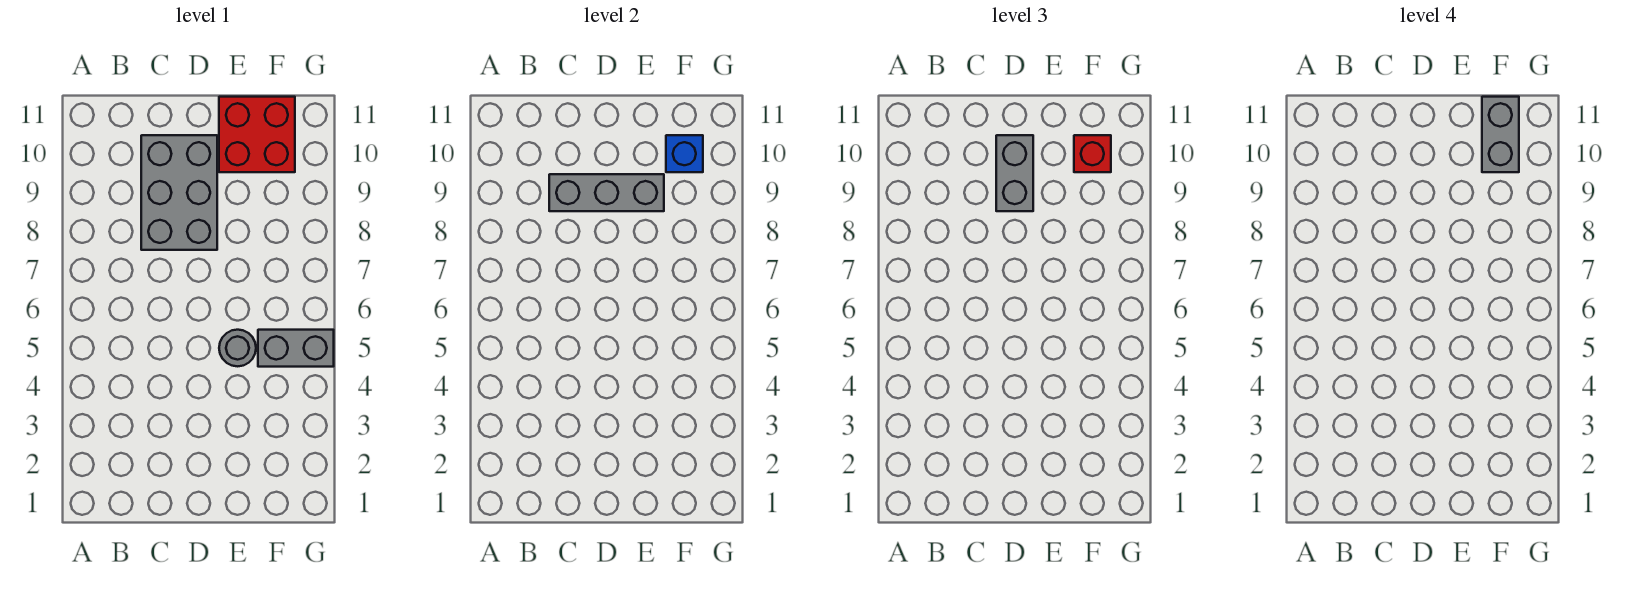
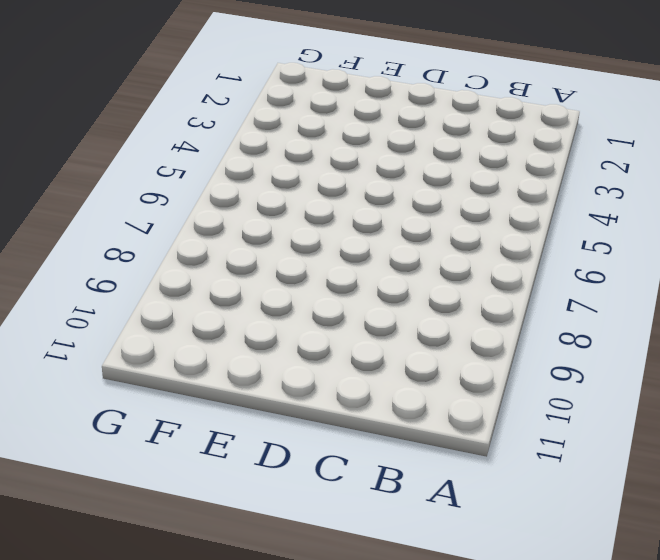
none -> grey brick C8:D10 level 1
none -> grey round brick E5 level 1

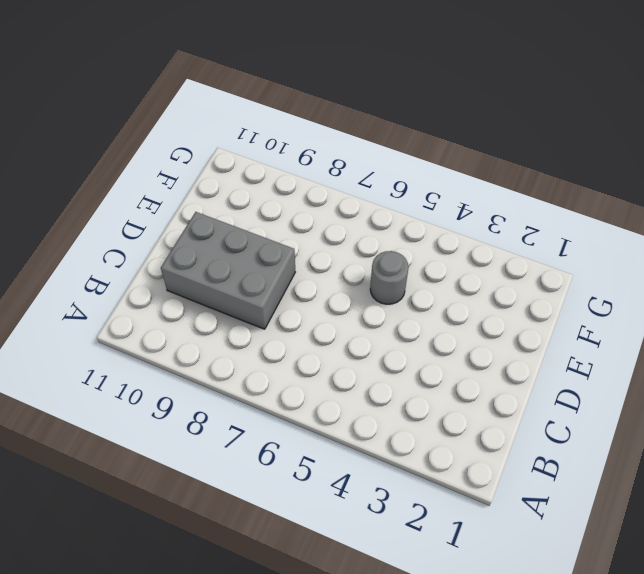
none -> red brick E10:F11 level 1
none -> grey brick F5:G5 level 1

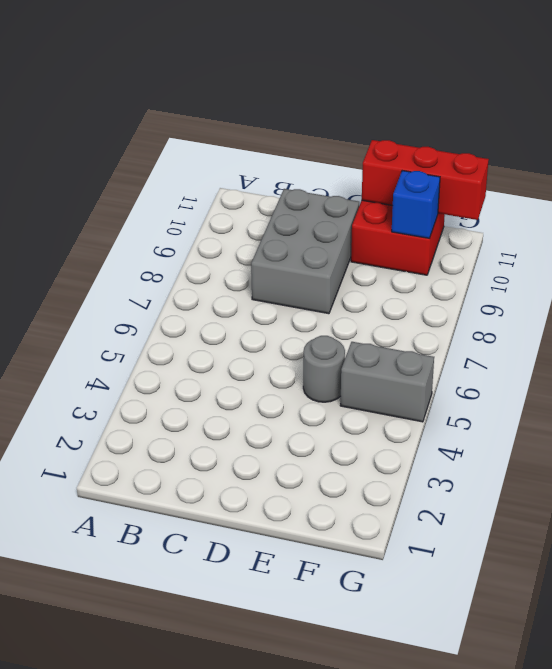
red brick E11:G11 level 2 -> none
none -> grey brick C9:E9 level 2
none -> grey brick D9:D10 level 3

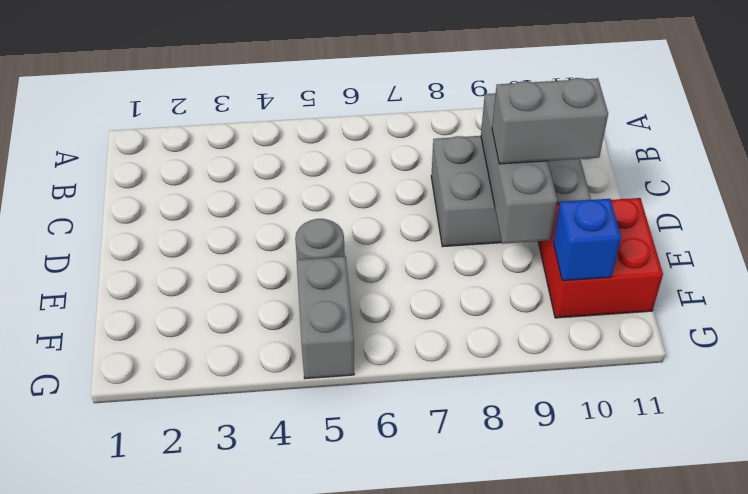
none -> red brick F10 level 3
none -> grey brick F10:F11 level 4

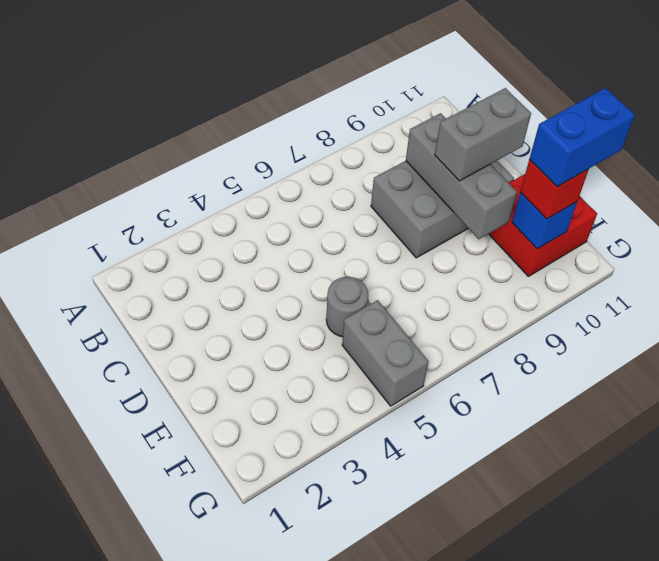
blue brick F10:F11 level 4 -> grey brick F10:F11 level 4

